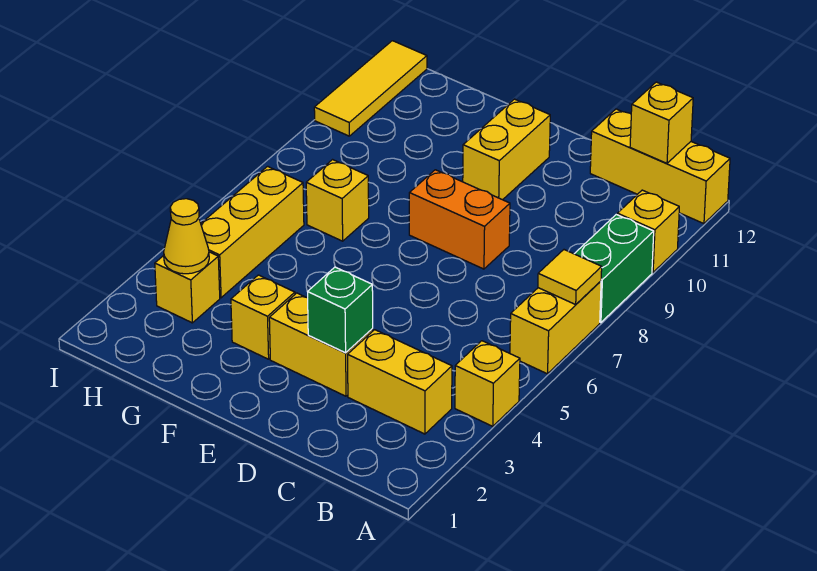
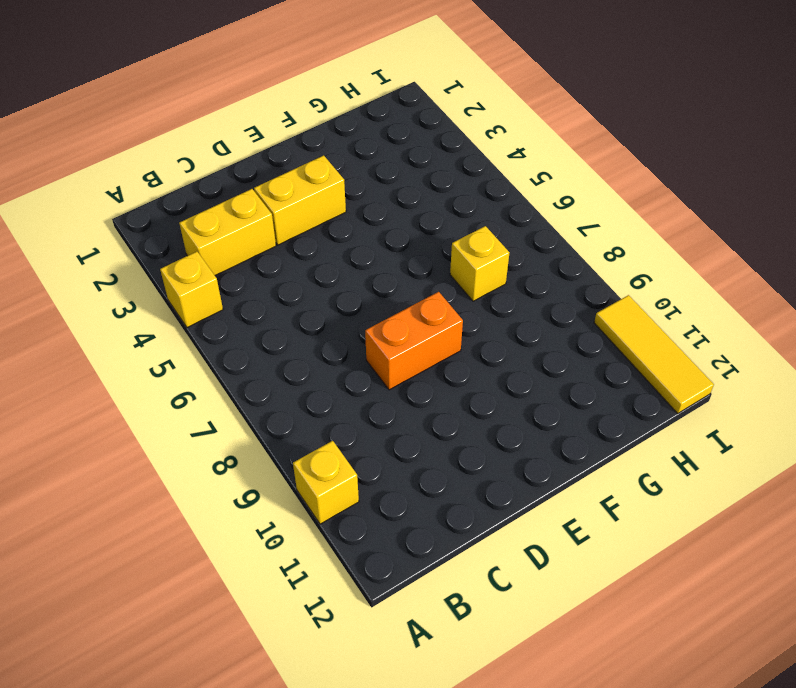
none -> yellow brick A6:A7 level 1
none -> green brick A8:A9 level 1
none -> yellow brick A12:C12 level 1

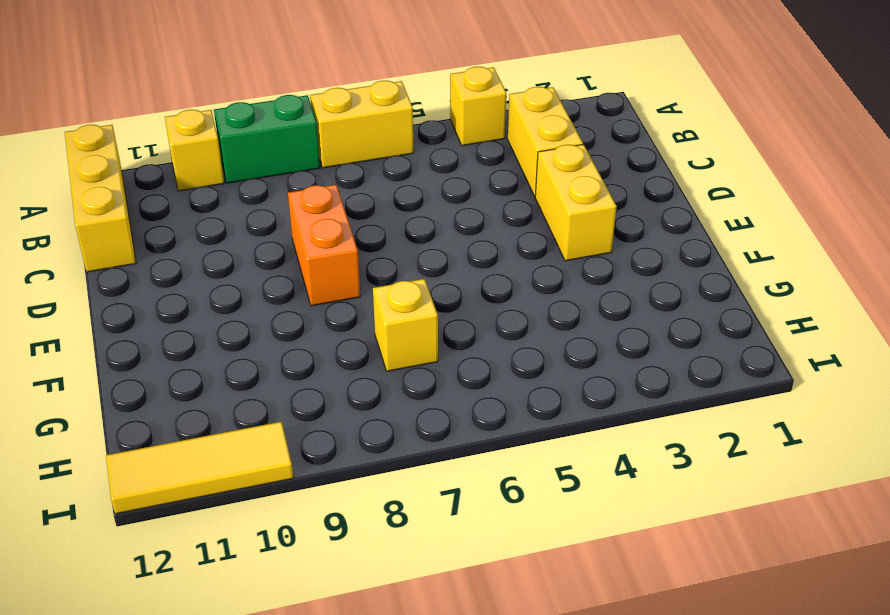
none -> yellow brick E10:E11 level 1
none -> yellow brick F3 level 1
none -> yellow brick H3 level 1

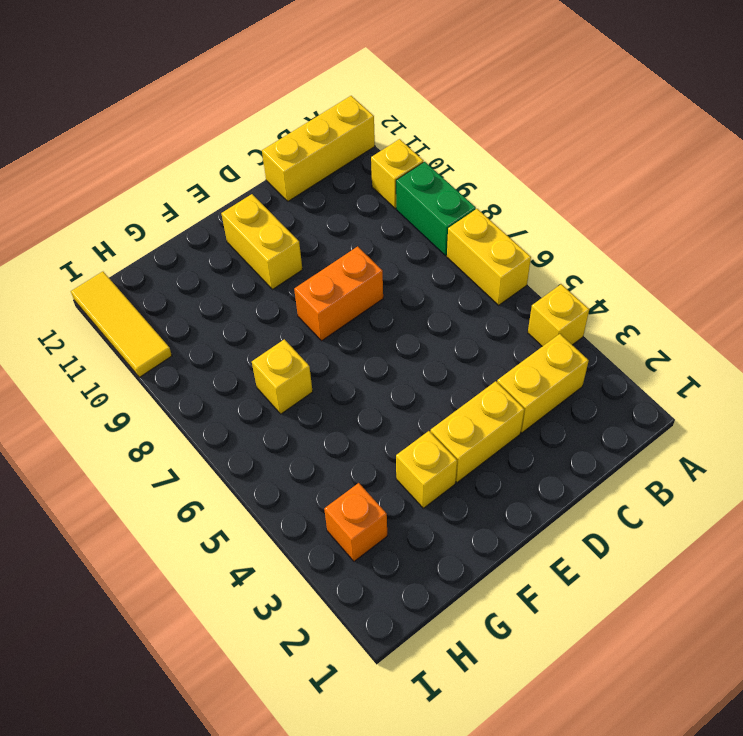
orange brick H3 level 1 -> yellow brick H3 level 1
none -> yellow brick H4:H6 level 1
none -> yellow tile A7 level 2
none -> yellow brick B12 level 2

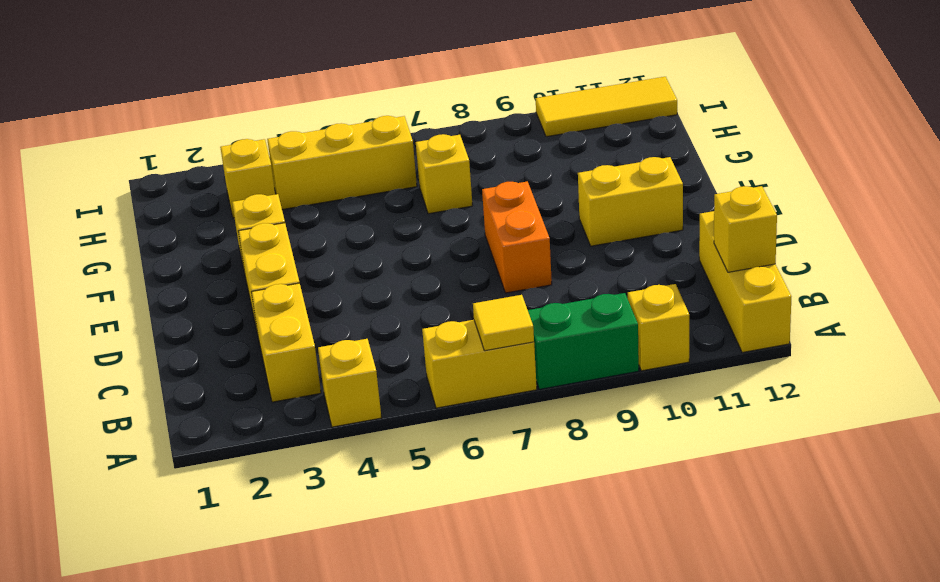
none -> green brick D3 level 2
none -> yellow cone H3 level 2

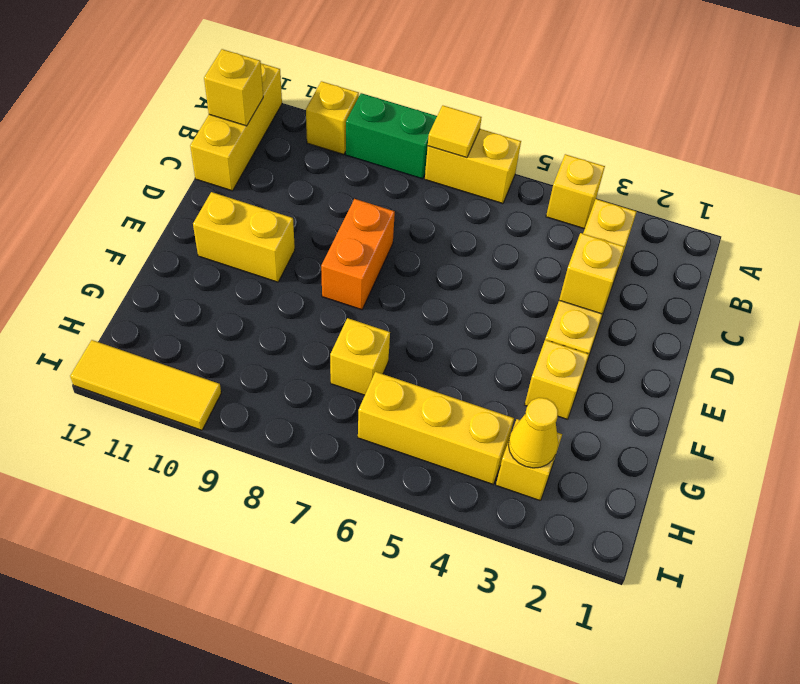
yellow brick D3 level 2 -> green brick D3 level 2

